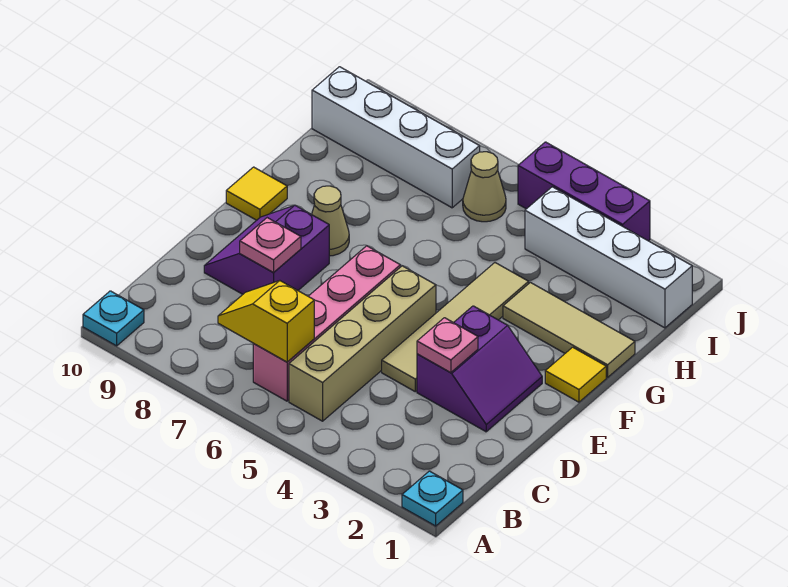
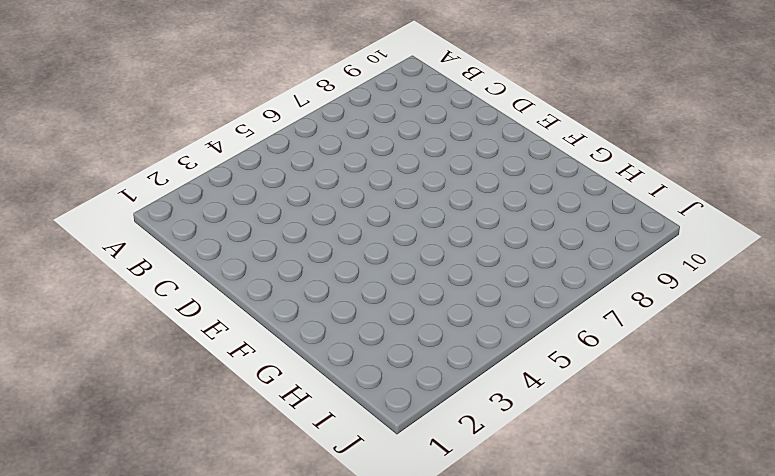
none -> cyan plate A1 level 1
none -> cyan plate A10 level 1
none -> tan brick B5:E5 level 1

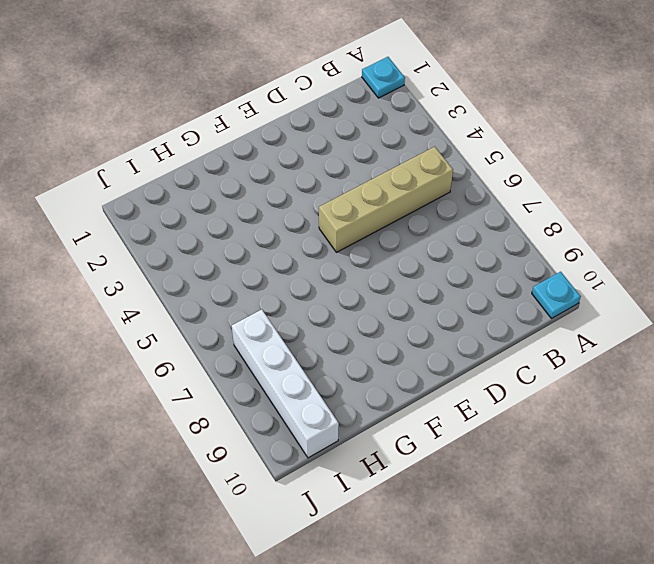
none -> pink brick B6:E6 level 1
none -> purple slope D2:E3 level 1 top 3
none -> tan tile D4:G4 level 1

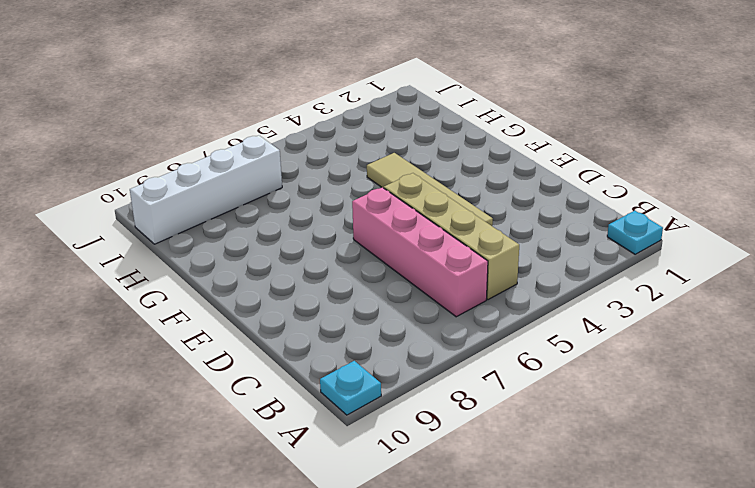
none -> purple slope D2:E3 level 1 top 3
none -> purple slope D8:E9 level 1 top 8
none -> yellow tile F1 level 1

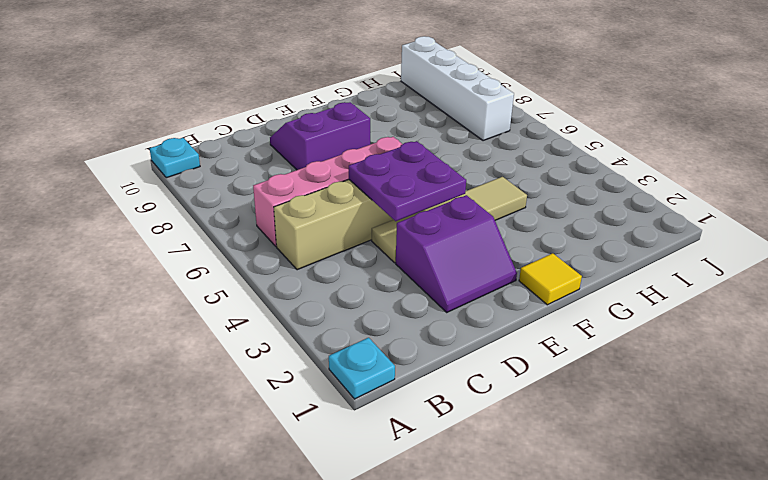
purple plate D4:E5 level 2 -> none
none -> tan cone F8 level 1
none -> yellow tile F10 level 1
none -> tan tile G1:G3 level 1

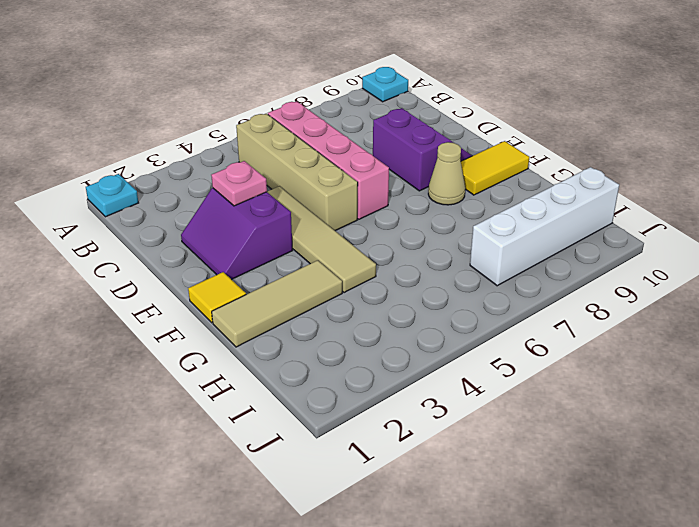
yellow tile F9:F10 level 1 -> yellow tile F10 level 1
none -> white brick I1:I4 level 1
none -> tan cone I6 level 1
none -> purple brick J3:J5 level 1

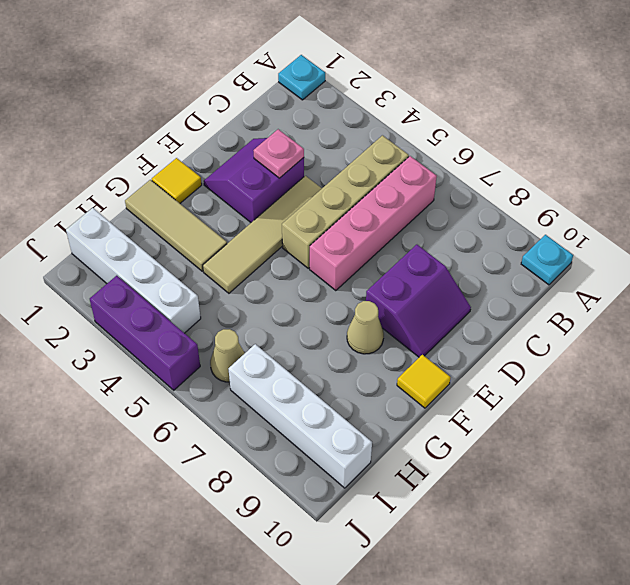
none -> yellow slope B6:B7 level 2 top 6
none -> pink plate D8 level 2

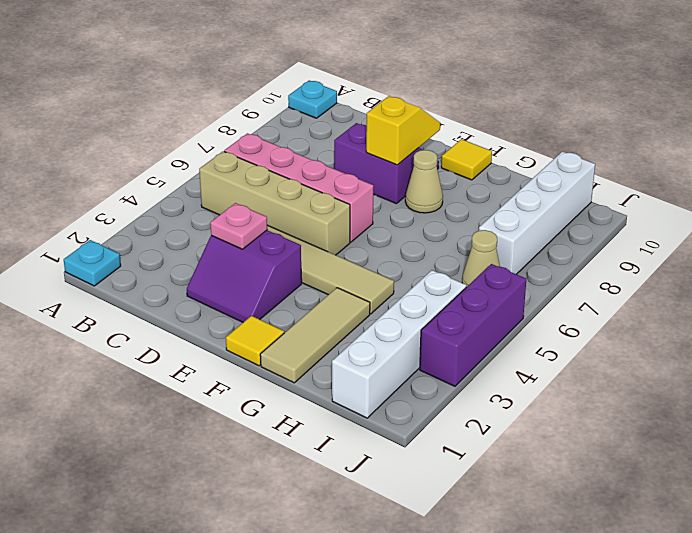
yellow slope E8:E9 level 2 top 8 -> yellow slope B6:B7 level 2 top 6
none -> pink plate D8 level 2

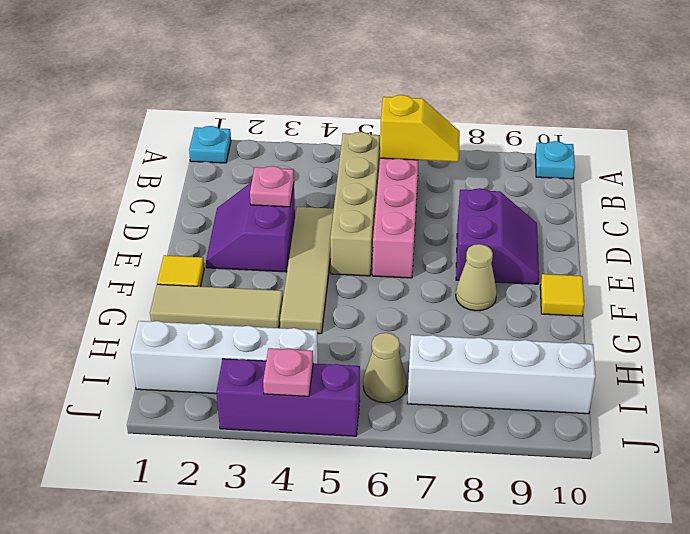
pink plate J4 level 2 -> pink plate D8 level 2

